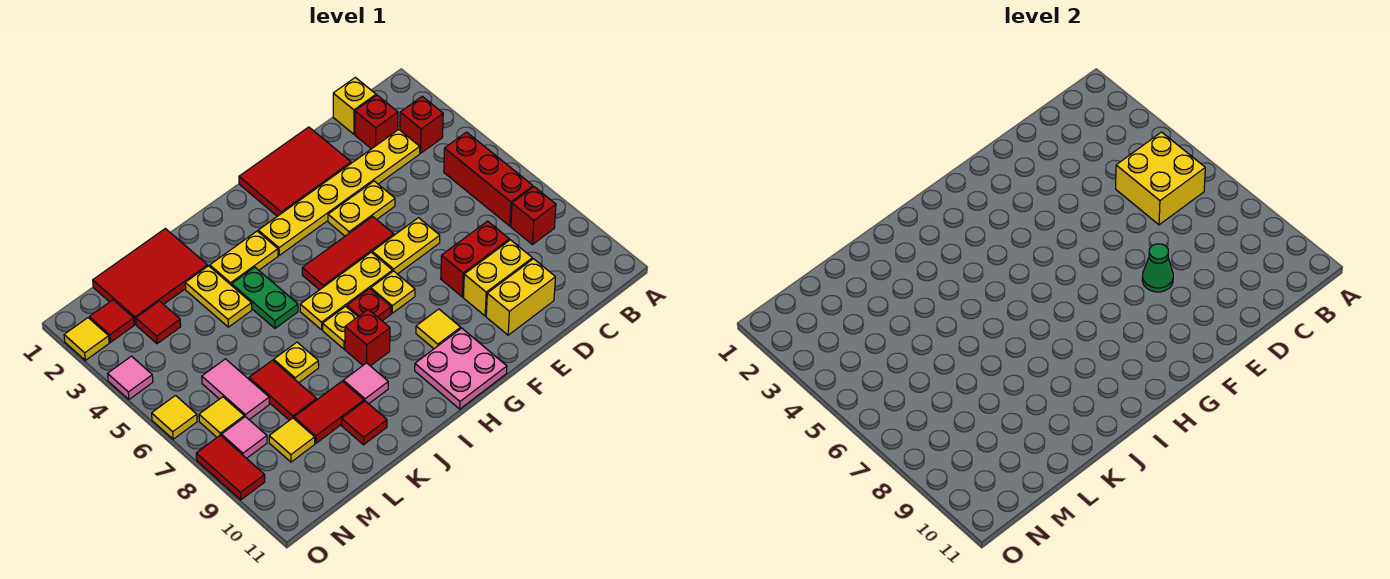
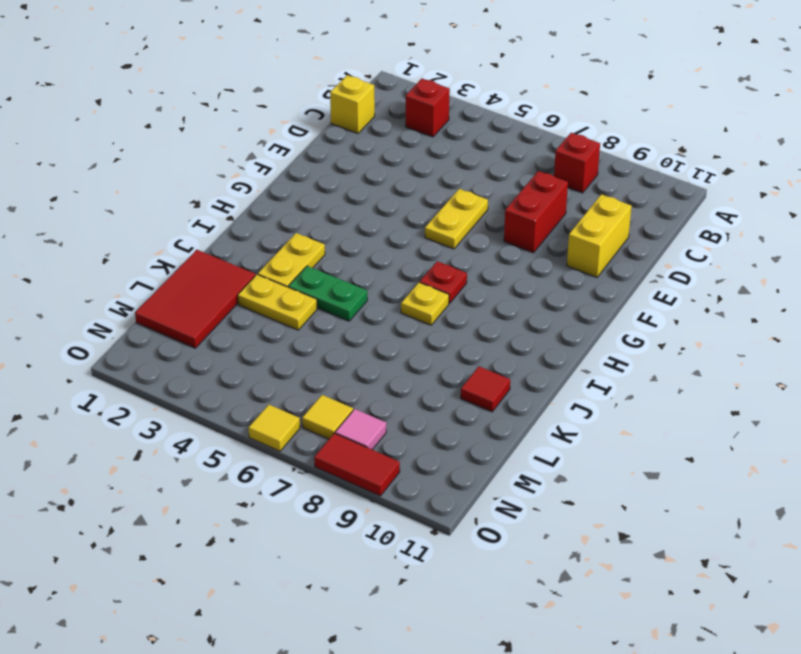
none -> red brick B5:B7 level 1
none -> red brick C2 level 1
none -> yellow plate C3:H3 level 1
none -> yellow brick D9:E9 level 1

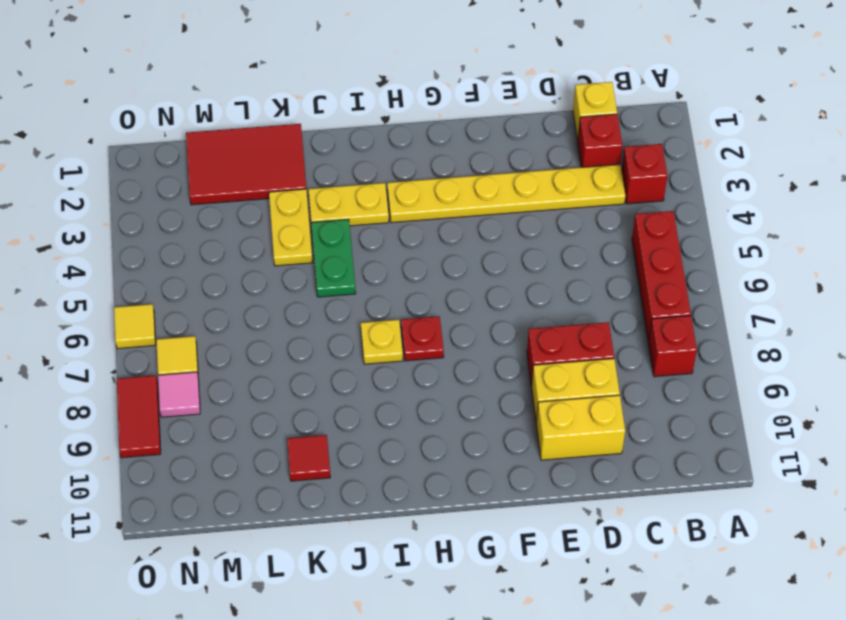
none -> red tile E1:G2 level 1
none -> yellow plate E4:F4 level 1
none -> yellow plate E6:F6 level 1
none -> red tile F5:H5 level 1

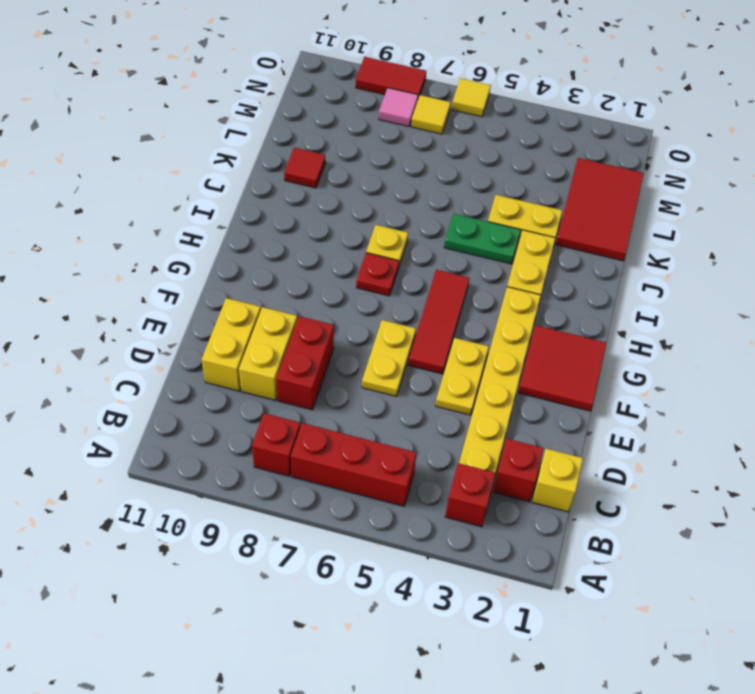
red tile F1:G2 level 1 -> red tile E1:G2 level 1
none -> yellow plate G6:I6 level 1
none -> yellow plate G7 level 1
none -> yellow tile G9 level 1
none -> pink plate G10:H11 level 1

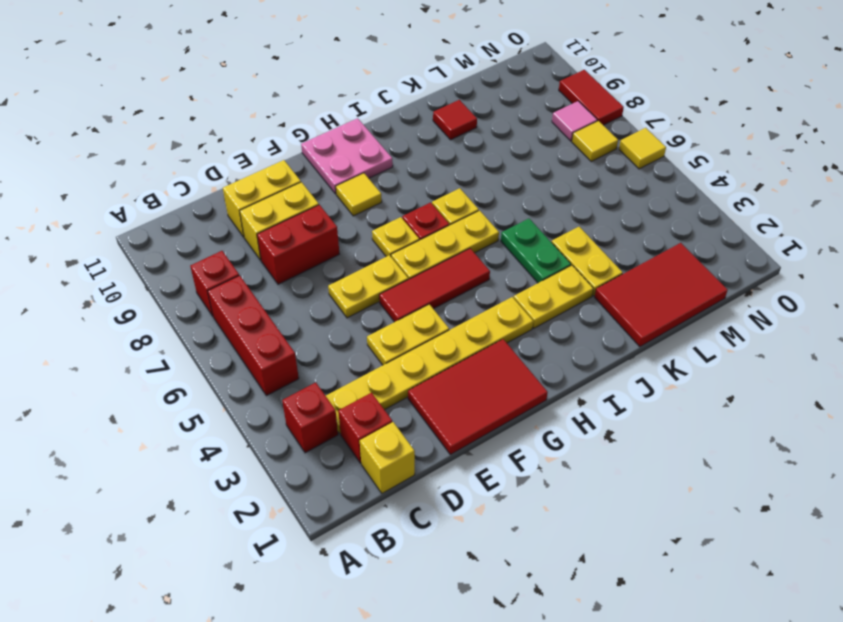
none -> red brick I8 level 1
none -> pink tile J9 level 1
none -> yellow plate K7 level 1
none -> red tile K9:L9 level 1

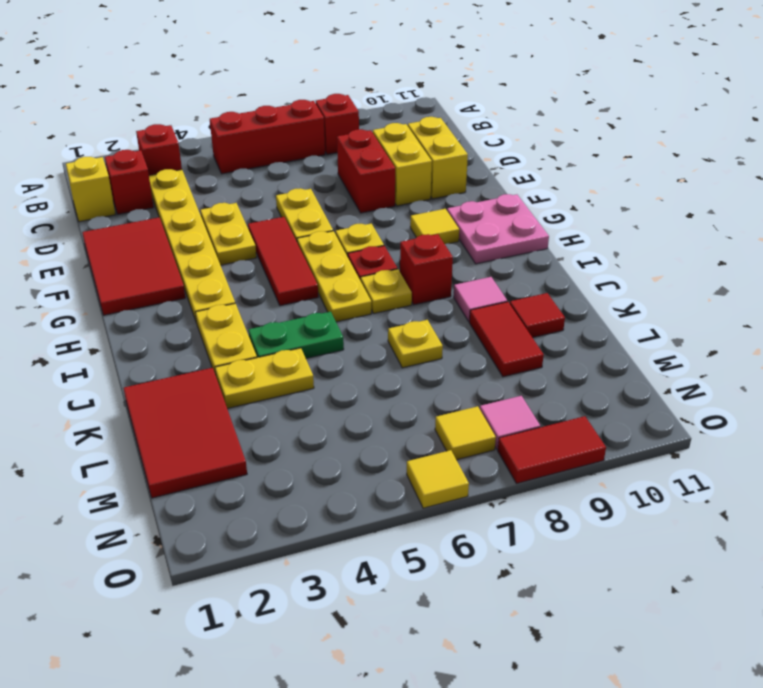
none -> red tile L7:L8 level 1
none -> red tile M3 level 1
none -> pink tile M6:M7 level 1
none -> yellow tile M9 level 1

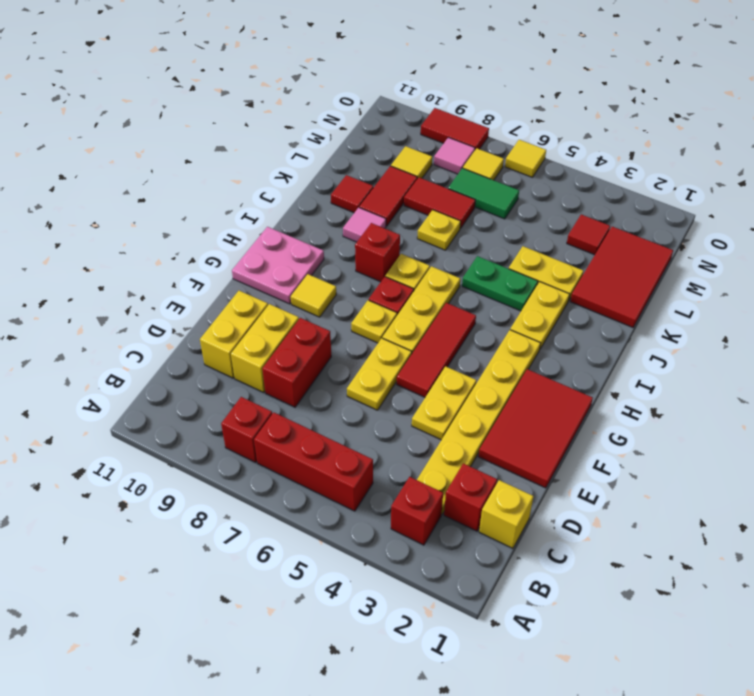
green tile M6:M7 level 1 -> pink tile M6:M7 level 1
none -> red tile N2 level 1
none -> yellow tile O2 level 1
none -> pink tile O4 level 1
none -> yellow brick B5:C6 level 2

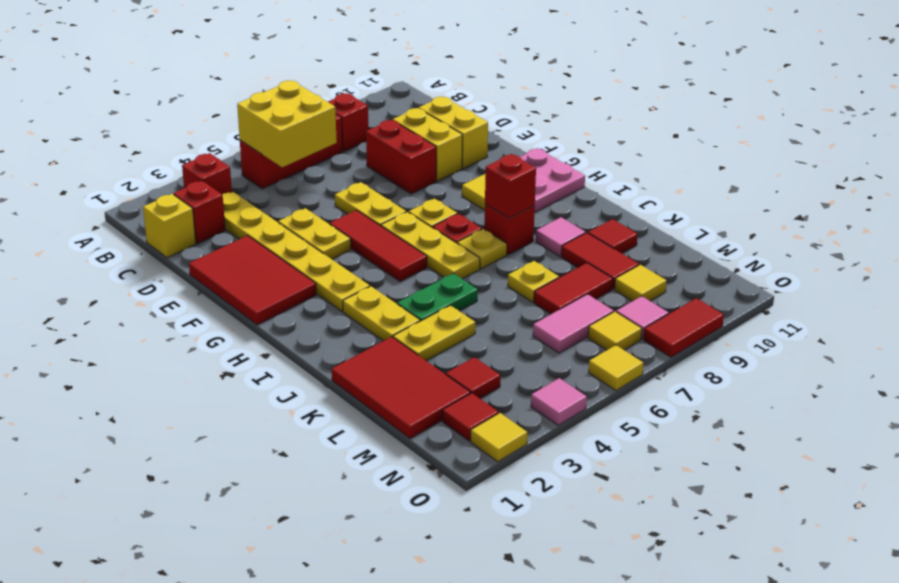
red brick I8 level 2 -> none
none -> green cone E8 level 2

